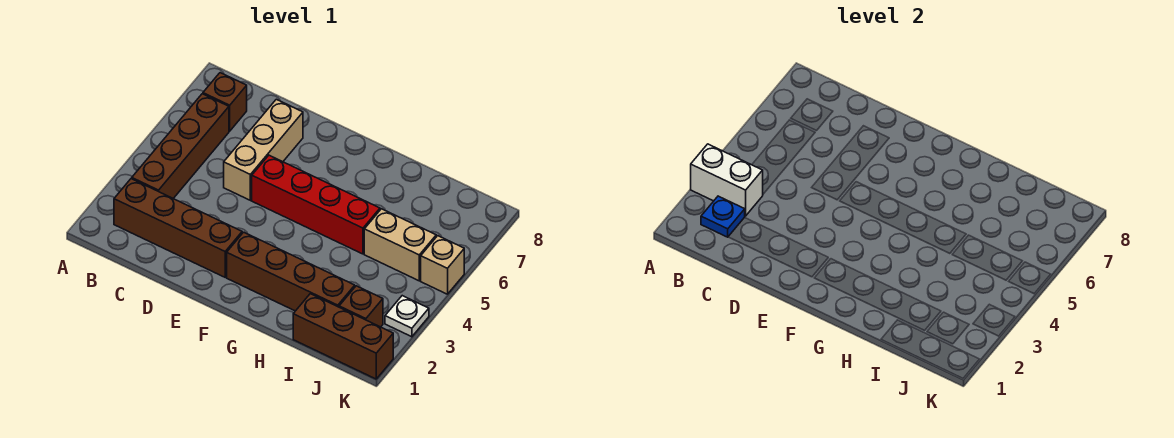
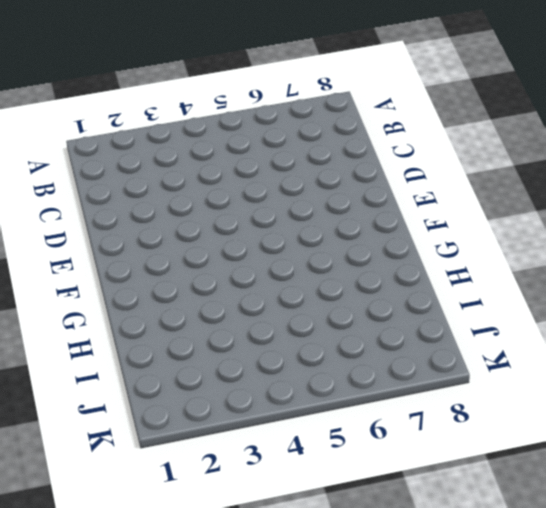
none -> brown brick B2:E2 level 1
none -> brown brick B3:B6 level 1
none -> brown brick B7 level 1

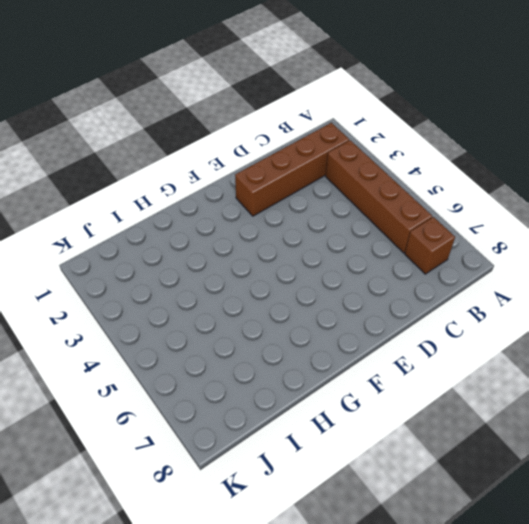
none -> tan brick D5:D7 level 1
none -> red brick E5:H5 level 1
none -> brown brick F2:I2 level 1

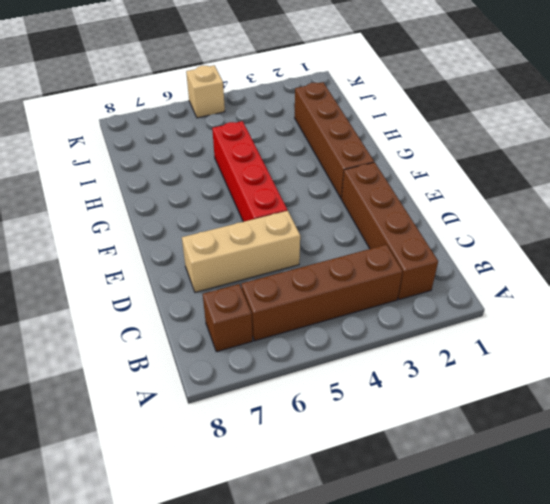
none -> brown brick I1:K1 level 1
none -> tan brick I5:J5 level 1
none -> brown brick J2 level 1

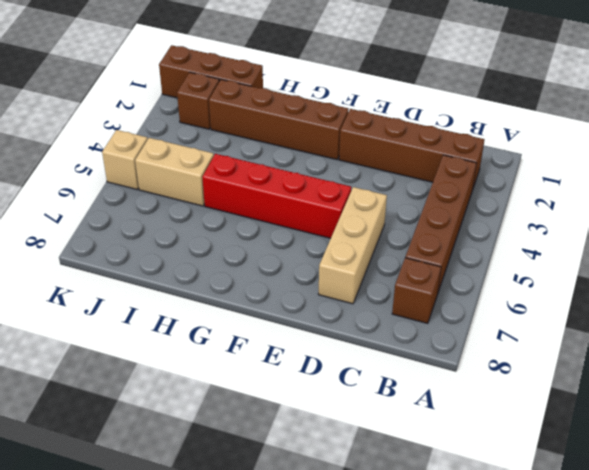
none -> white plate K3 level 1
none -> white brick A3:B3 level 2
none -> blue plate B2 level 2

